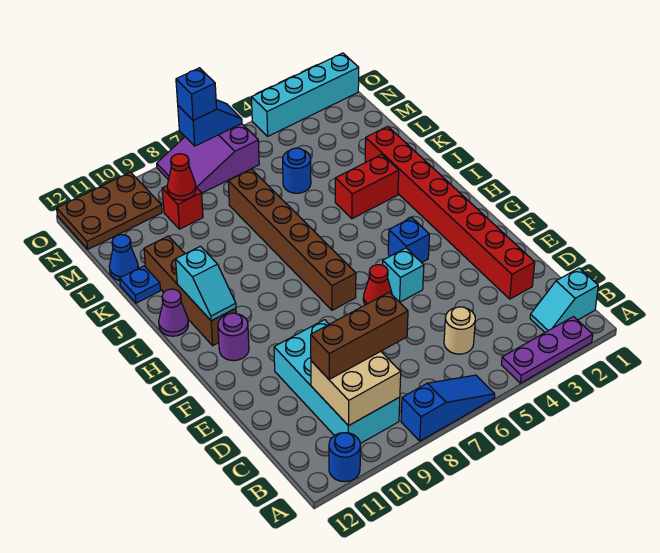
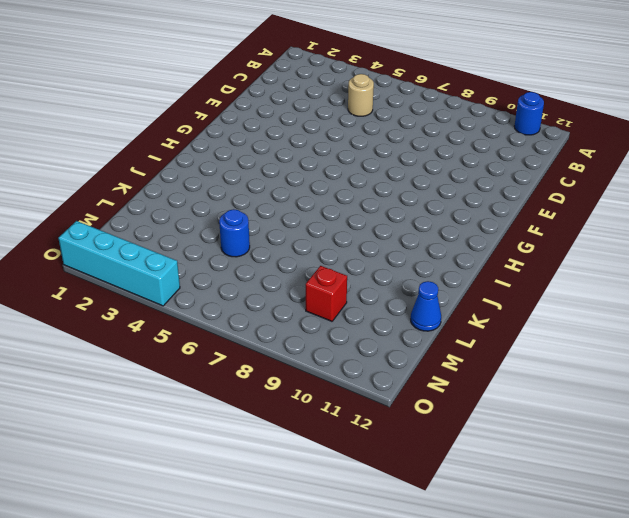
none -> purple plate A2:A4 level 1
none -> blue slope A6:A8 level 1 top 8
none -> cyan slope B1:B2 level 1 top 1

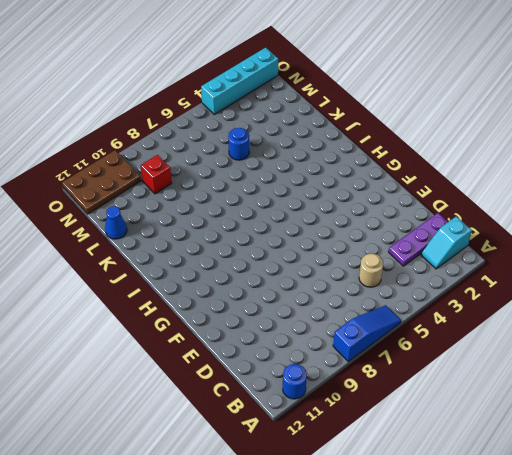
purple plate C1:C3 level 1 -> purple plate A2:A4 level 1
none -> cyan brick B9:E10 level 1
none -> red brick D2:K2 level 1
none -> cyan brick F5 level 1

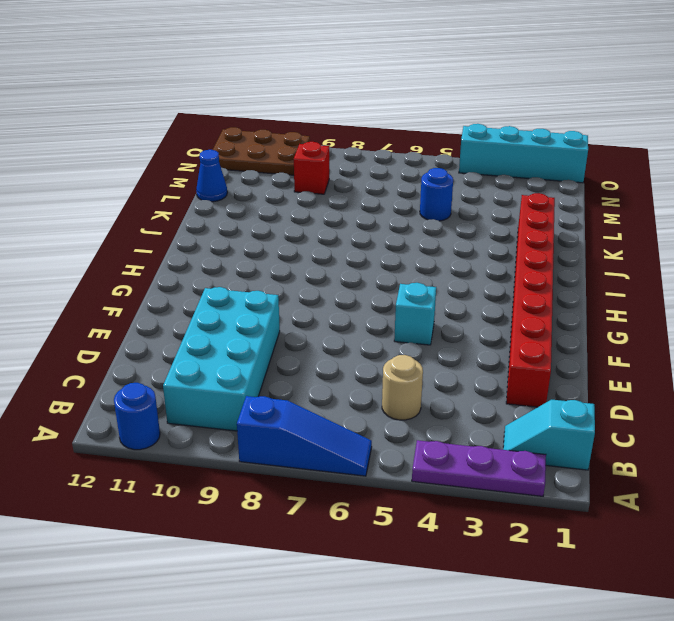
none -> red cone F6 level 1
none -> blue brick G4 level 1
none -> brown brick G7:L7 level 1

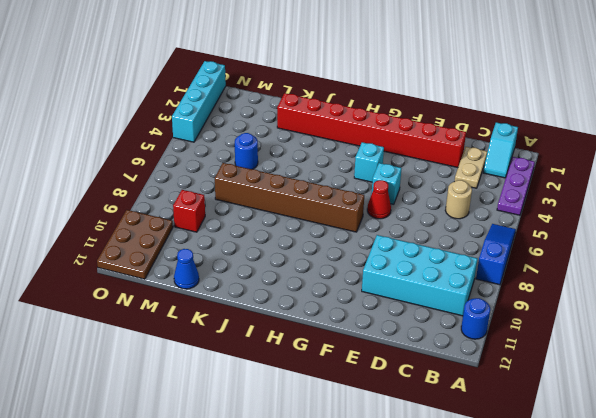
tan plate C2:C3 level 1 -> none
cyan brick G4 level 1 -> blue brick G4 level 1
none -> purple round brick G11 level 1
none -> brown brick H11:K11 level 1
none -> purple cone I12 level 1

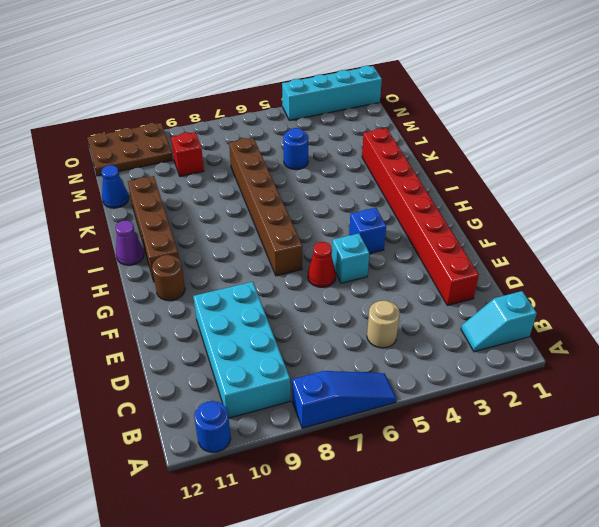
brown round brick G11 level 1 -> purple round brick G11 level 1
none -> purple plate A2:A4 level 1
none -> red brick J3:J4 level 1
none -> blue plate K12 level 1

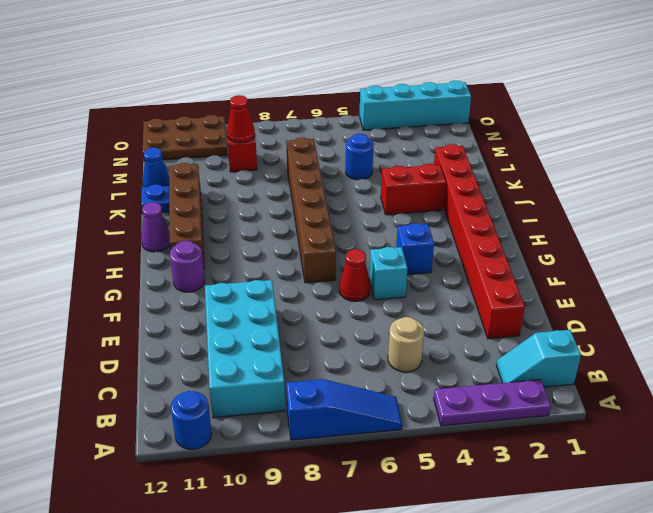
none -> purple slope N6:O8 level 1 top 6
none -> tan brick B9:C10 level 2
none -> cyan slope H11:I11 level 2 top I

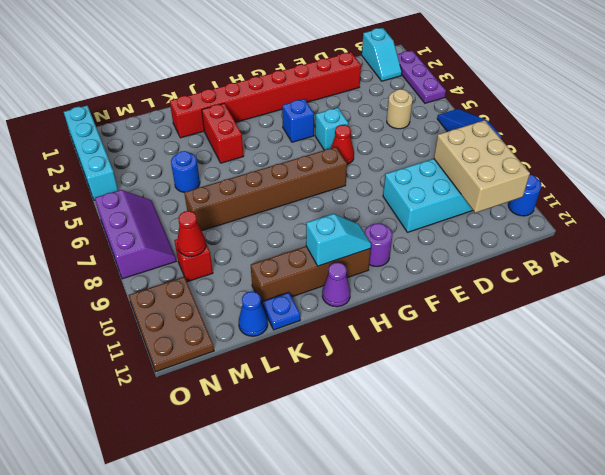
tan brick B9:C11 level 2 -> tan brick B9:C10 level 2
purple slope N6:O8 level 1 top O -> purple slope N6:O8 level 1 top 6
none -> blue slope O6:O7 level 2 top 7
none -> brown brick C8:C10 level 3
none -> blue brick O7 level 3

